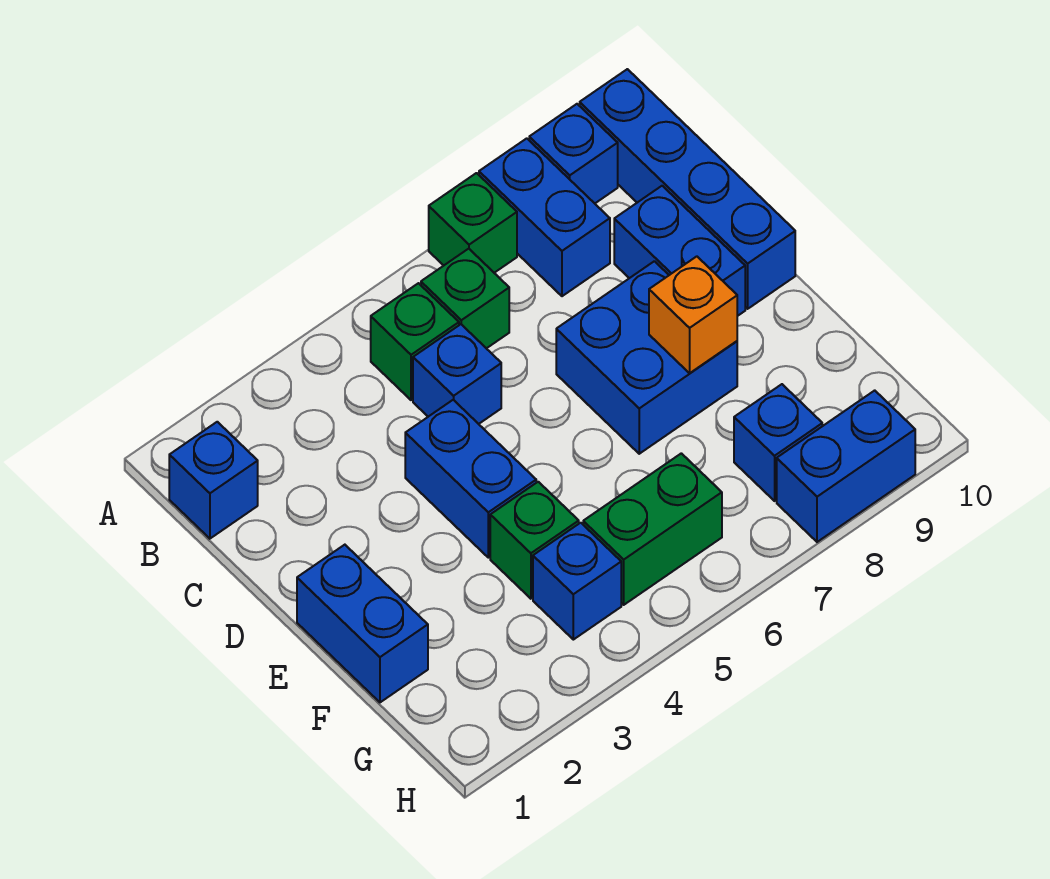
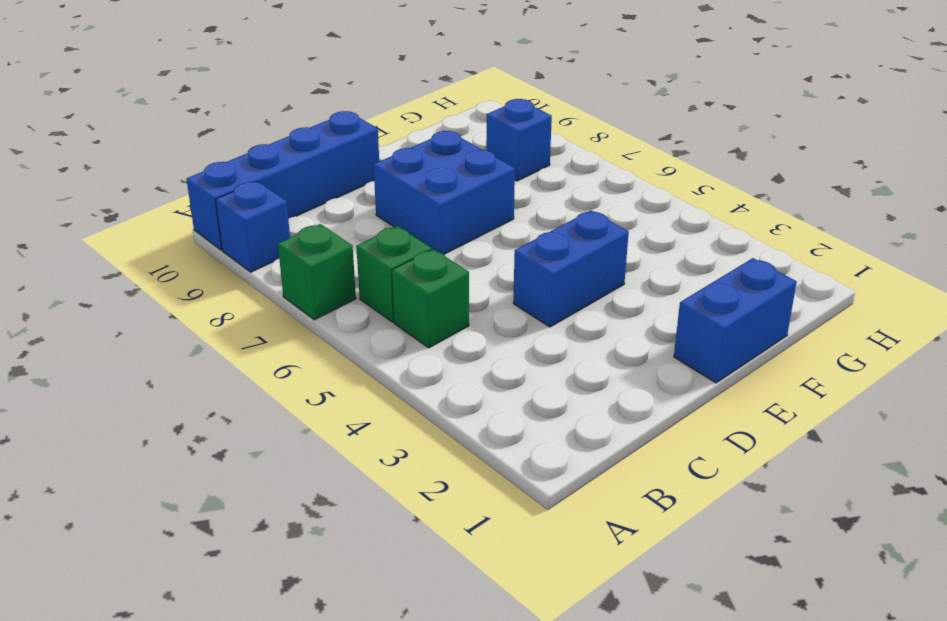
none -> blue brick A8:B8 level 1
none -> blue brick B1 level 1
none -> blue brick C5 level 1

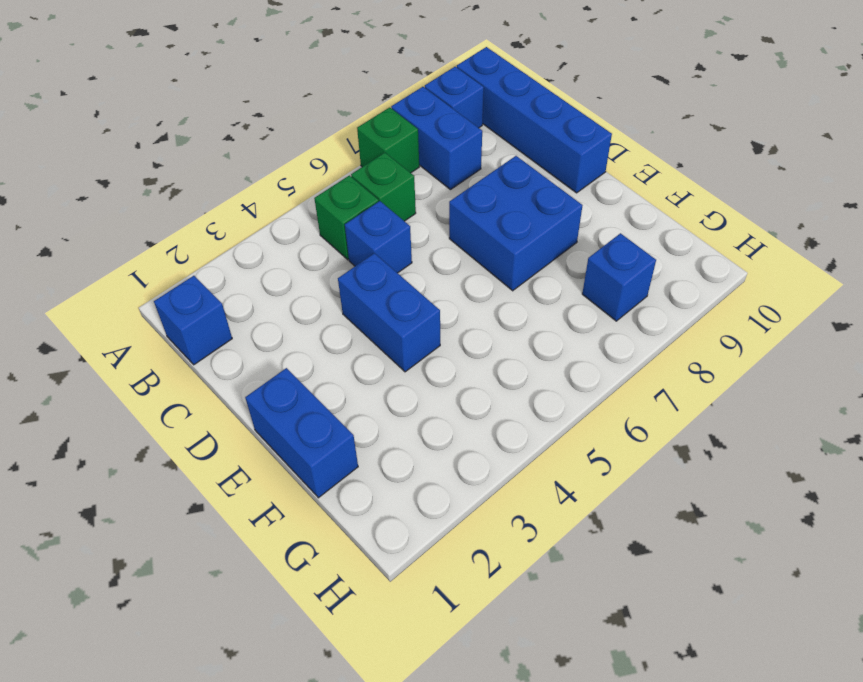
none -> blue brick C9:D9 level 1
none -> green brick F4 level 1
none -> blue brick G4 level 1

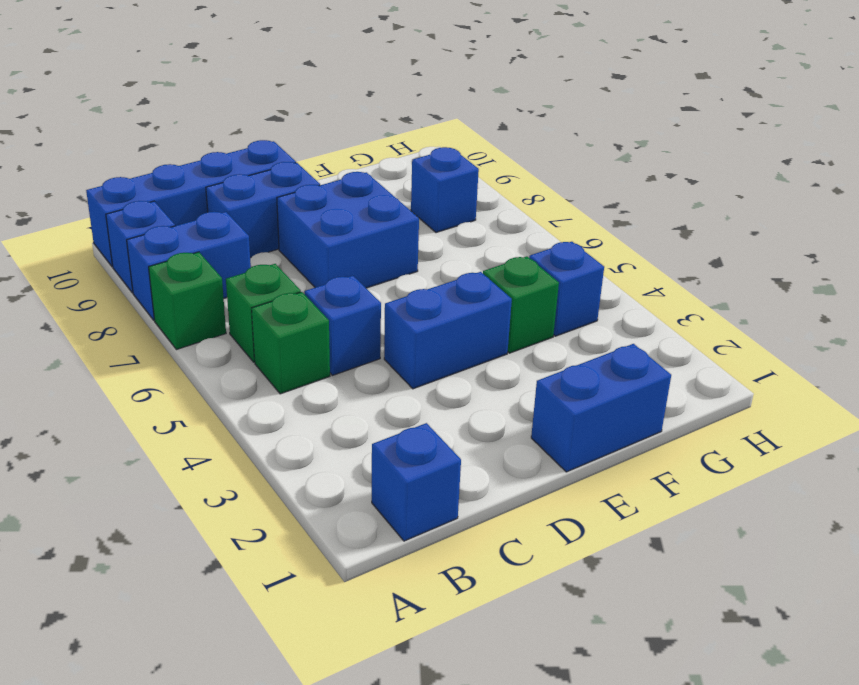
none -> green brick G5:G6 level 1
none -> blue brick H8:H9 level 1
none -> orange brick E8 level 2

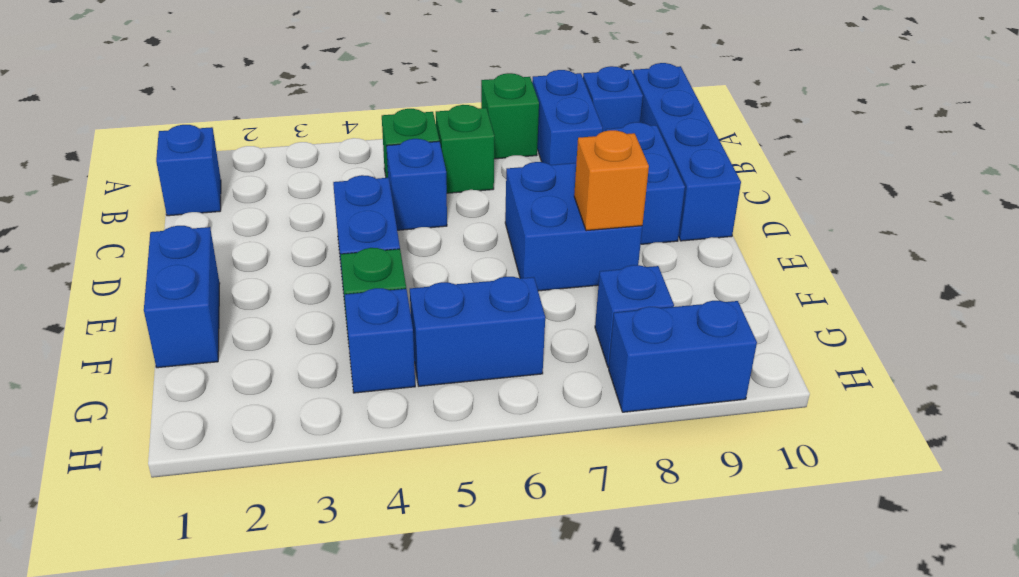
blue brick G5:G6 level 1 -> green brick G5:G6 level 1

